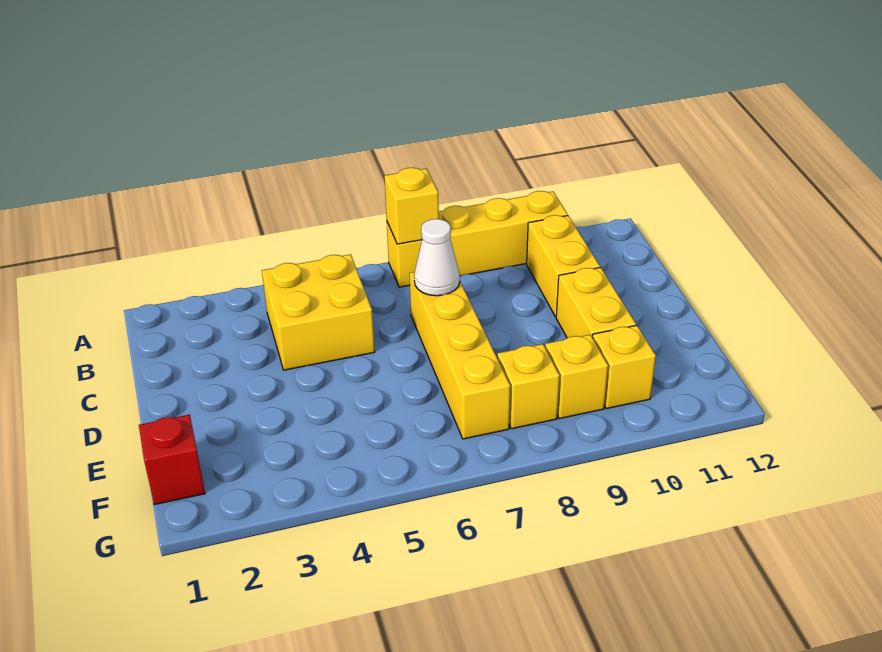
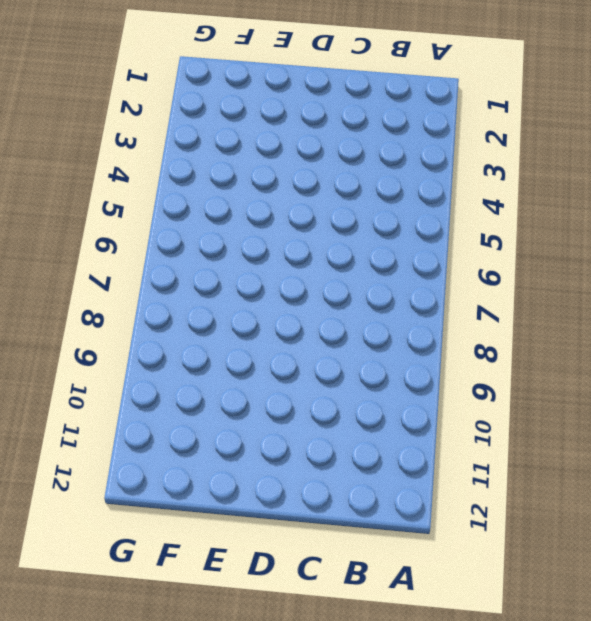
none -> yellow brick A7:A10 level 1
none -> yellow brick B4:C5 level 1

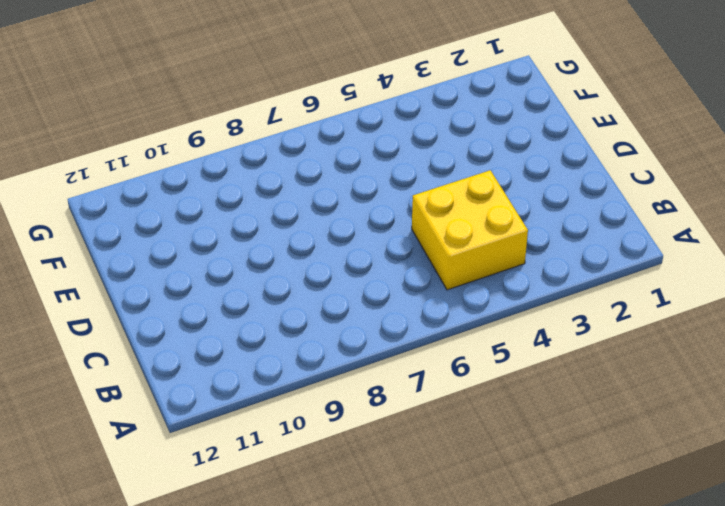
none -> yellow brick A7:A10 level 1
none -> yellow brick B10:C10 level 1

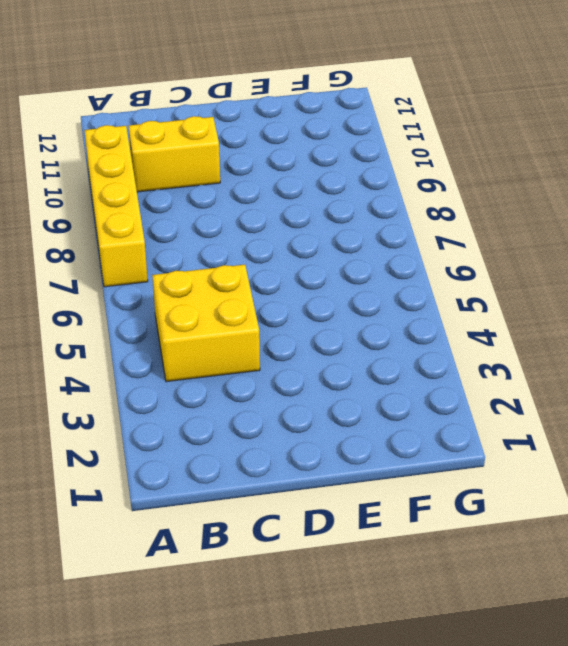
none -> yellow brick C7:F7 level 1
none -> yellow brick D10:E10 level 1

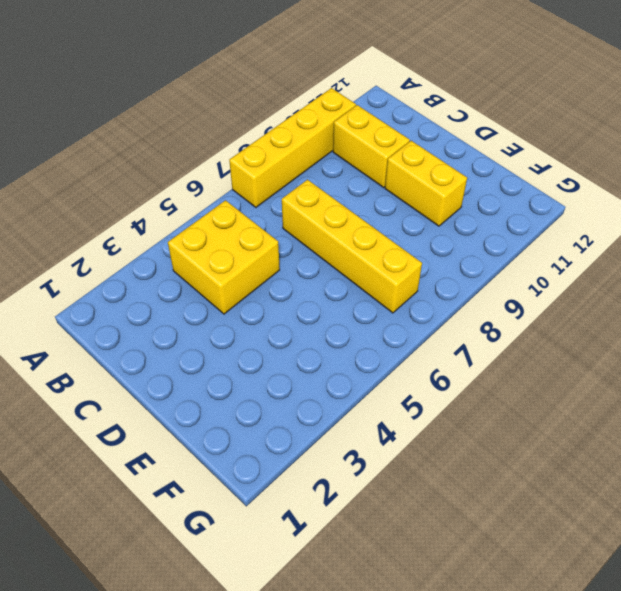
none -> red brick F1 level 1
none -> yellow brick F8 level 1

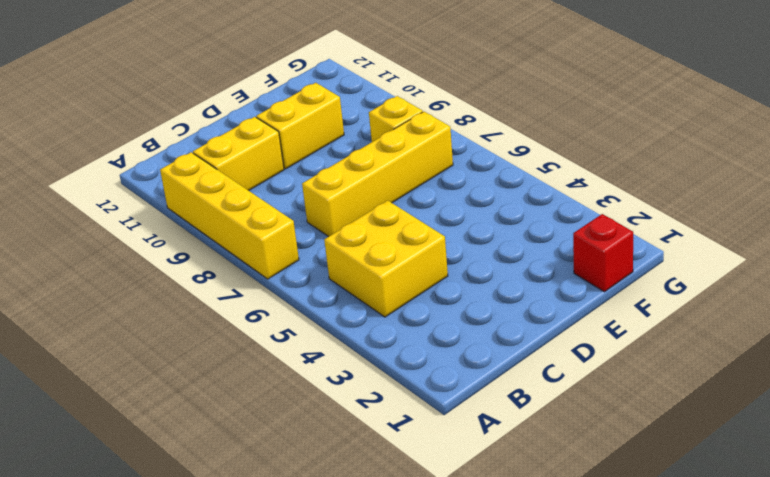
none -> yellow brick F9 level 1
none -> yellow brick F10 level 1

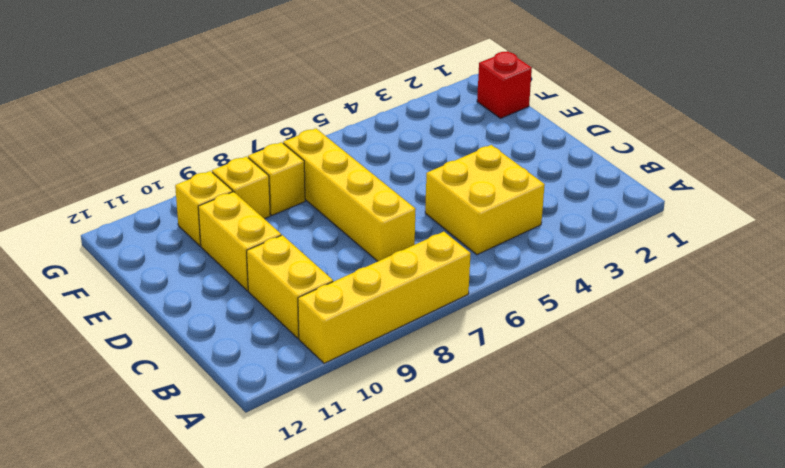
none -> yellow brick A7 level 2
none -> white cone C7 level 2

